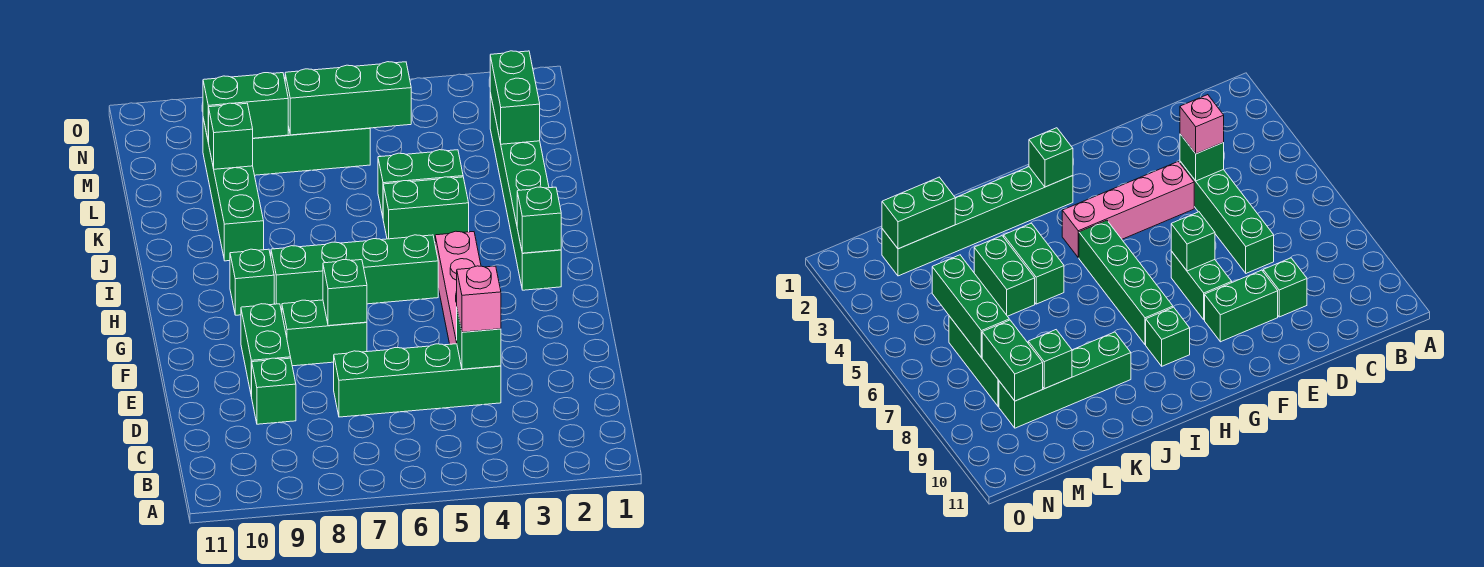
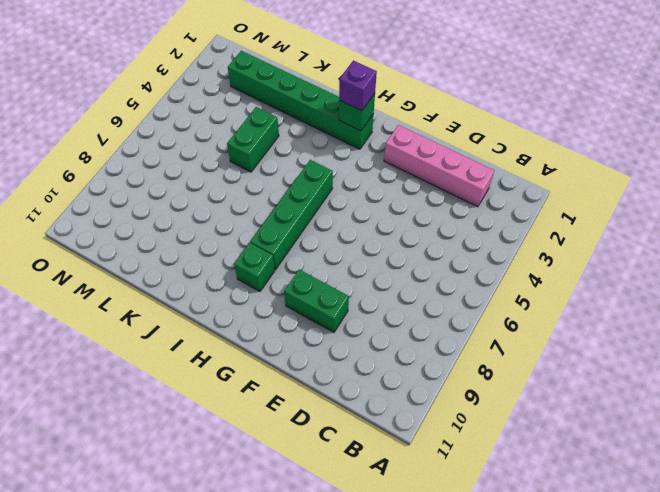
pink brick C2:F2 level 1 -> pink brick E4:H4 level 1
purple brick H2 level 3 -> none
none -> green brick D4:D7 level 1
none -> green brick D9 level 1
none -> green brick F7:F8 level 1

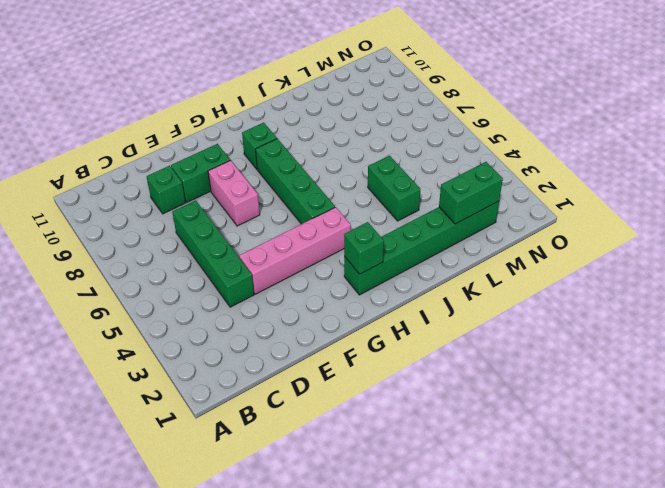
pink brick F7:F8 level 1 -> green brick F7:F8 level 1
none -> green brick J4:J5 level 1
none -> green brick J9:M9 level 1
none -> green brick M6:M8 level 1

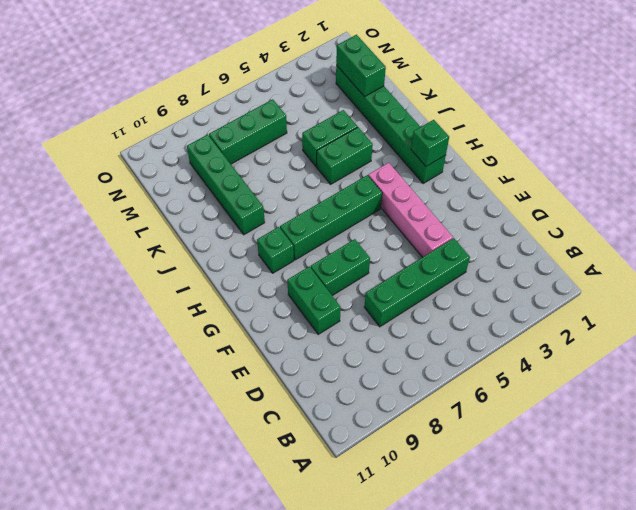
none -> green brick D9 level 1
none -> green brick D4 level 2
none -> green brick F7 level 2

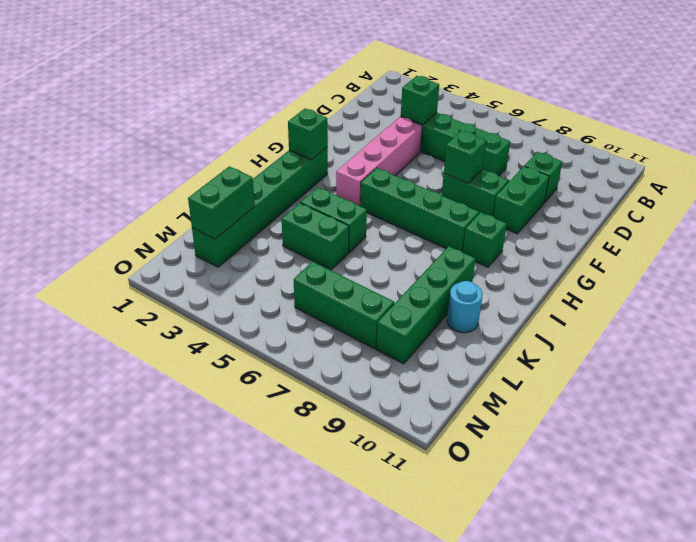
cyan round brick K10 level 1 -> none
none -> green brick L9 level 2
none -> green brick M5:M7 level 2
none -> green brick M8:M9 level 2

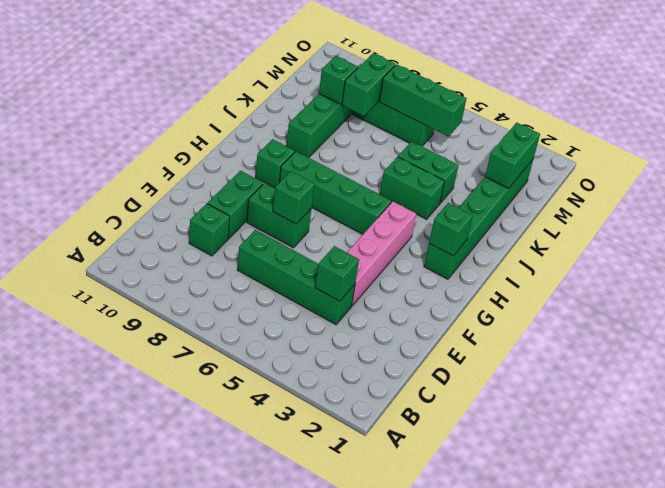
green brick L8:M8 level 2 -> green brick M8:M9 level 2
none -> pink brick D4 level 3

